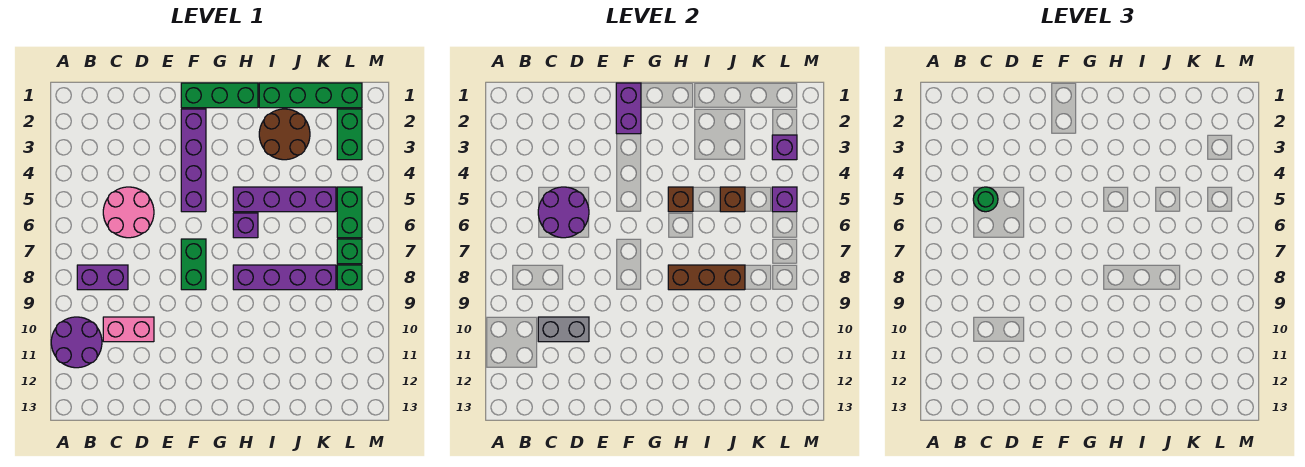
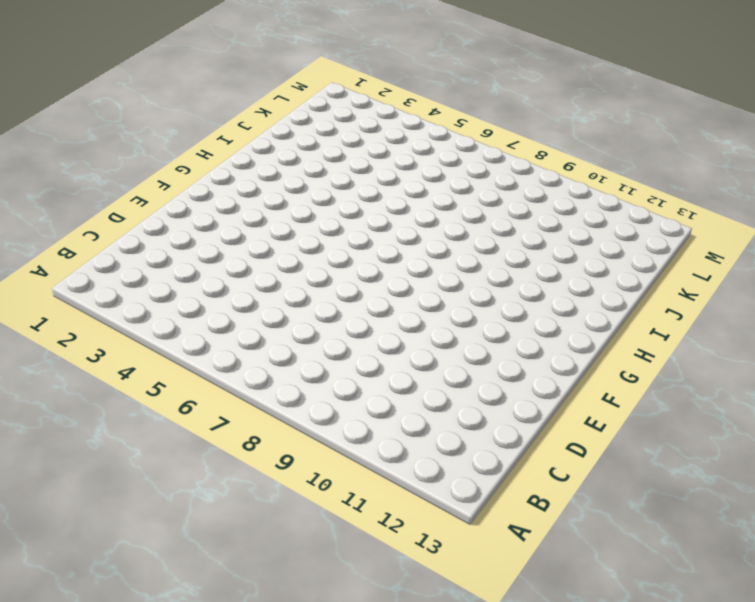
none -> purple round brick A10:B11 level 1
none -> purple brick B8:C8 level 1
none -> pink round brick C5:D6 level 1

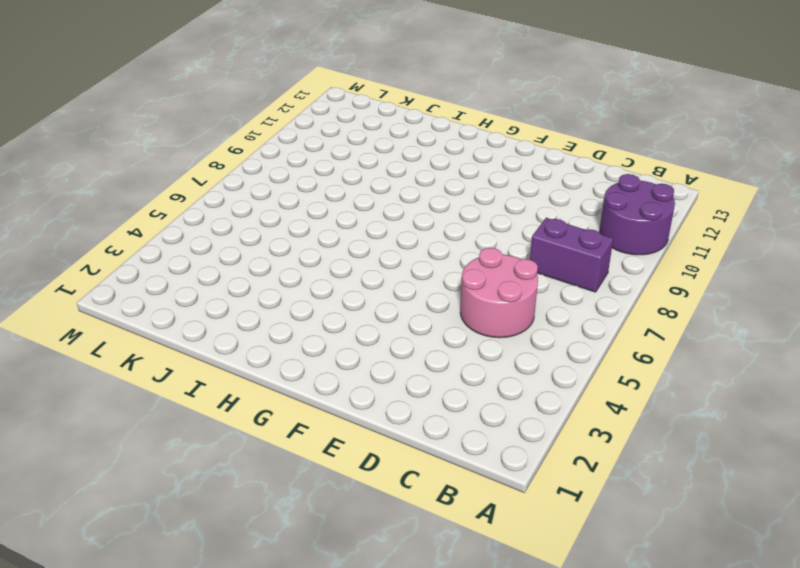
none -> pink brick C10:D10 level 1
none -> green brick F1:H1 level 1
none -> purple brick F2:F5 level 1

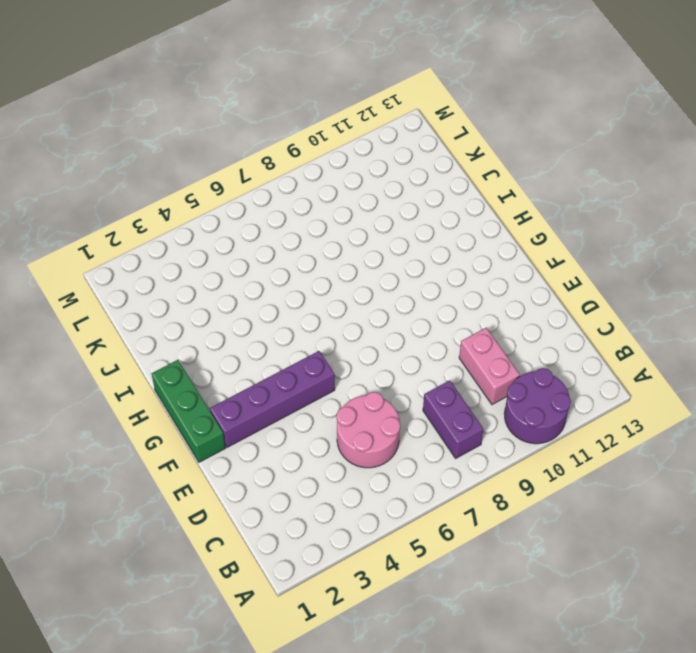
none -> green brick F7:F8 level 1
none -> purple brick H5:K5 level 1
none -> purple brick H6 level 1

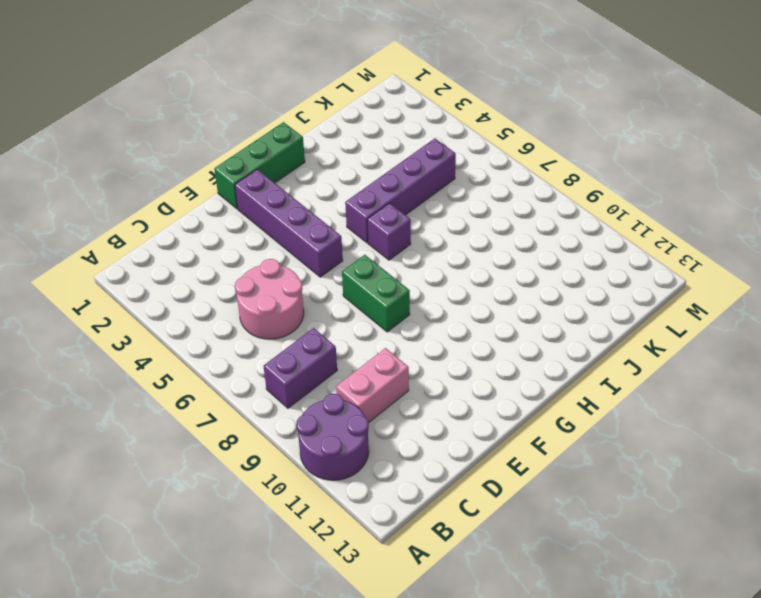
none -> purple brick H8:K8 level 1
none -> green brick I1:L1 level 1
none -> brown round brick I2:J3 level 1

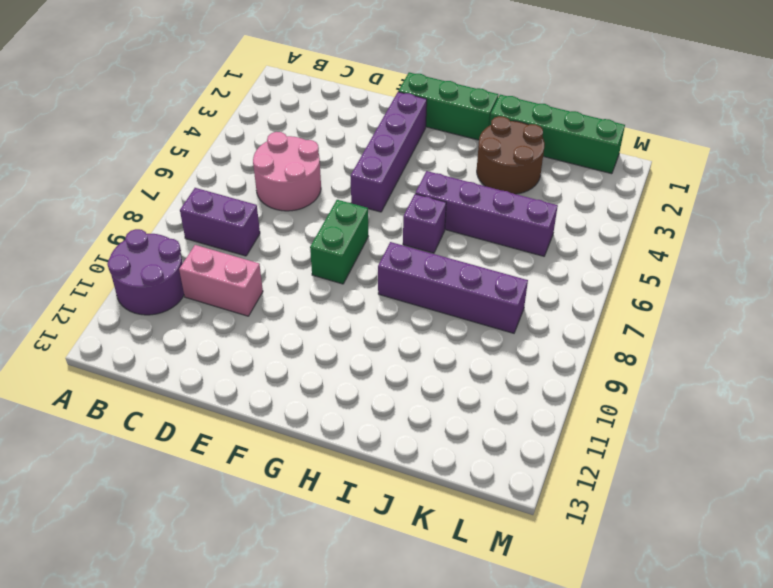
none -> green brick L2:L3 level 1
none -> green brick L5:L6 level 1
none -> green brick L7 level 1

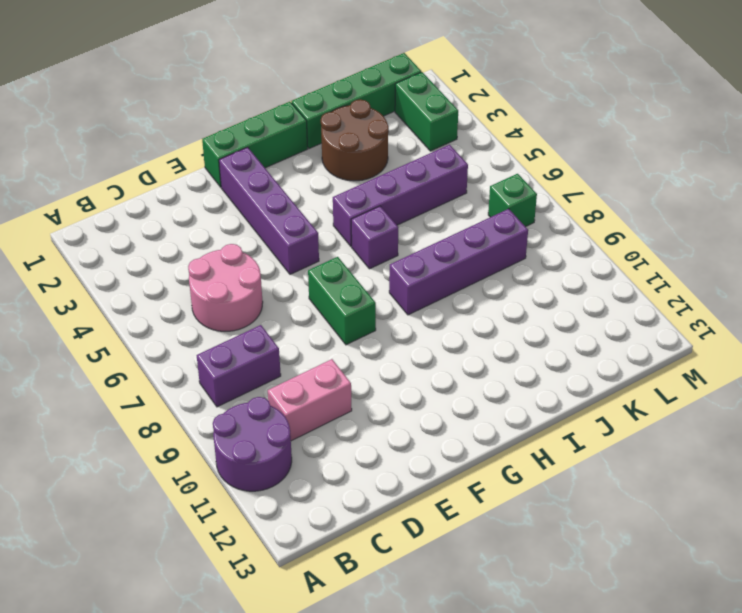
none -> green brick L5:L6 level 1
none -> green brick L8 level 1
none -> purple round brick C5:D6 level 2

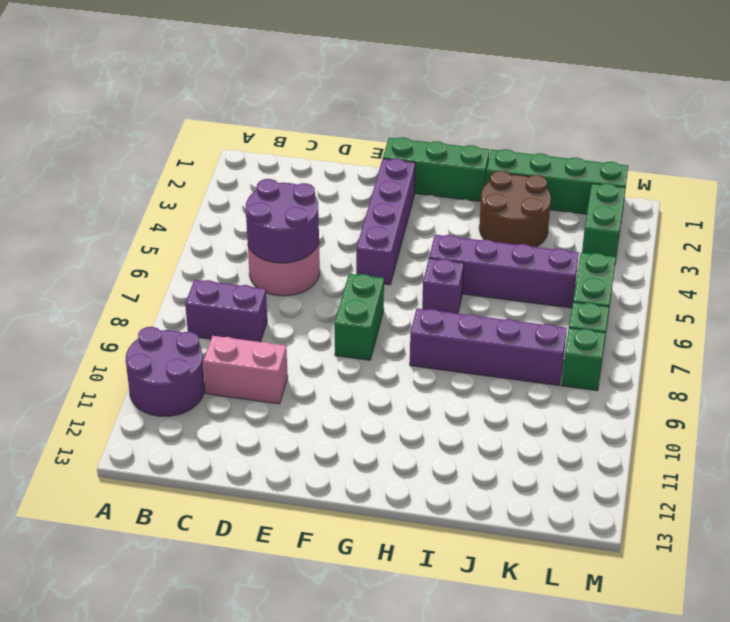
none -> grey brick C10:D10 level 2
none -> purple brick F1:F2 level 2
none -> brown brick H5 level 2

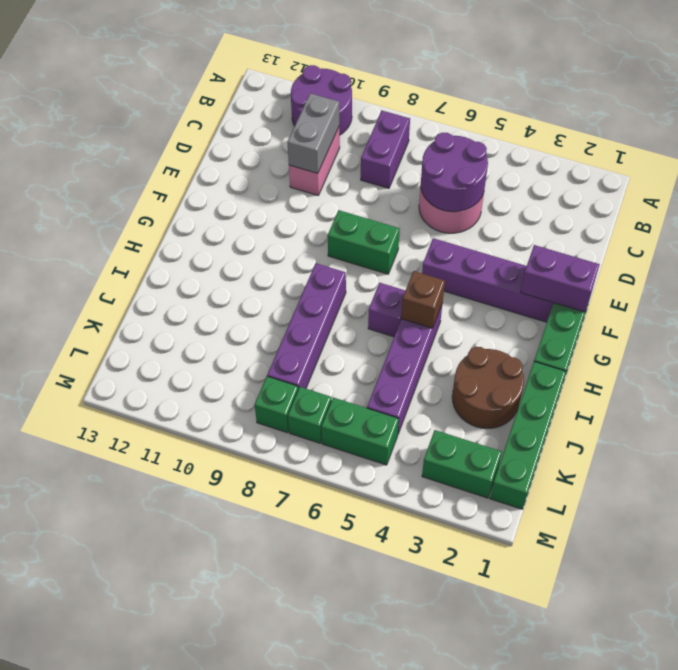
none -> brown brick H8:J8 level 2
none -> brown brick J5 level 2
none -> purple brick L3 level 2

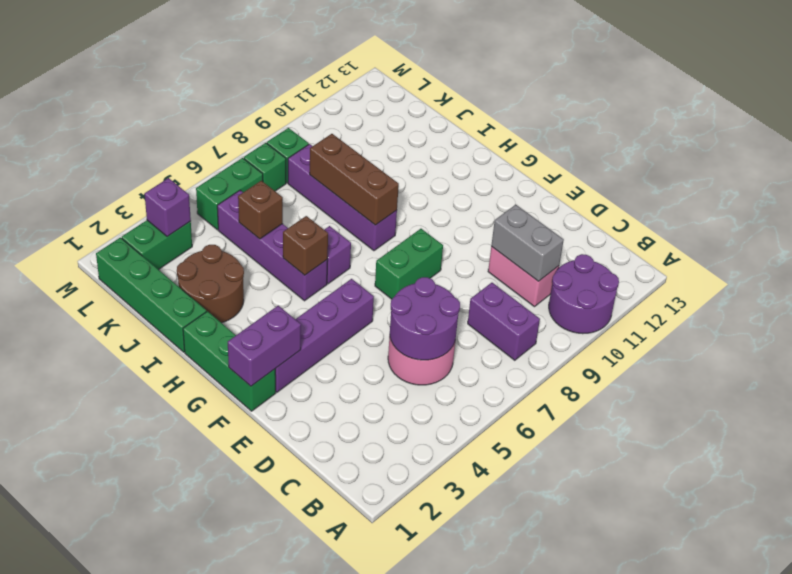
none -> purple brick L5 level 2
none -> green round brick C5 level 3

